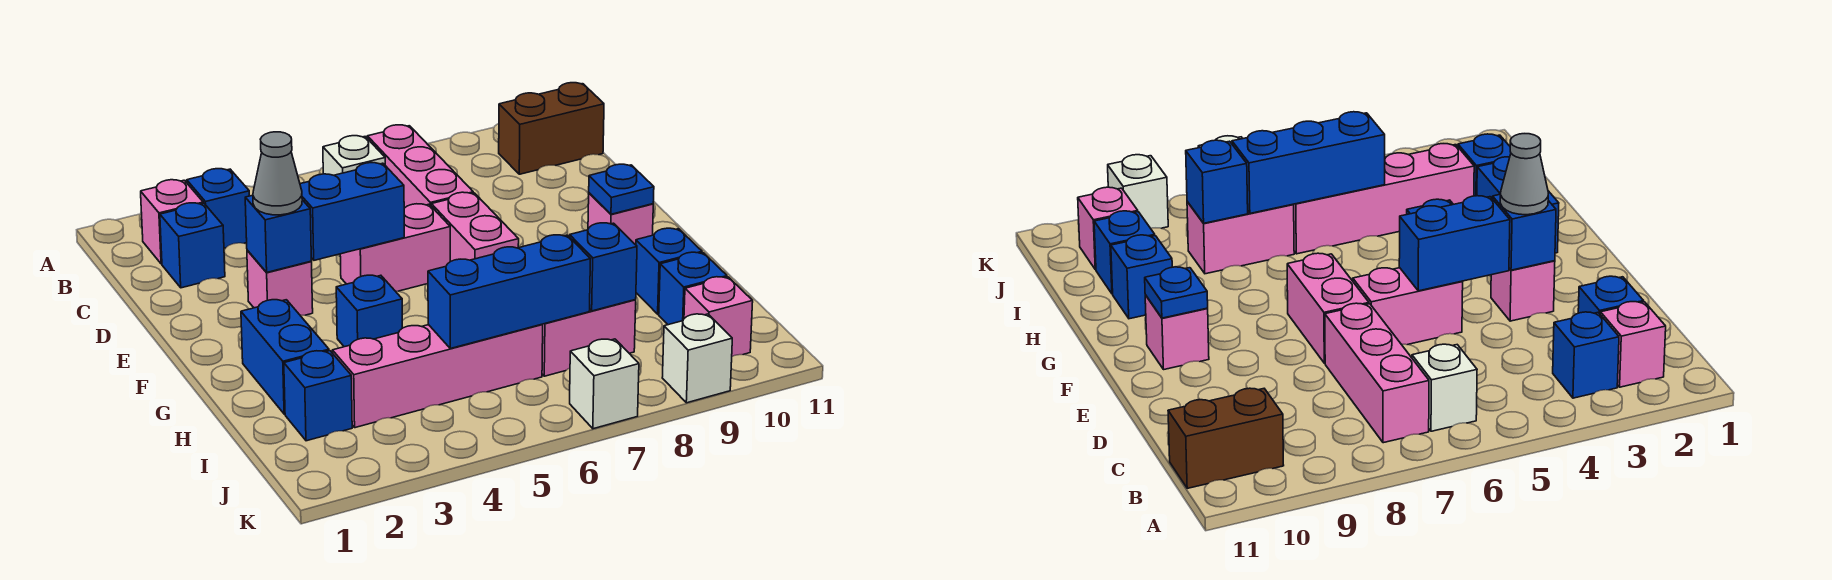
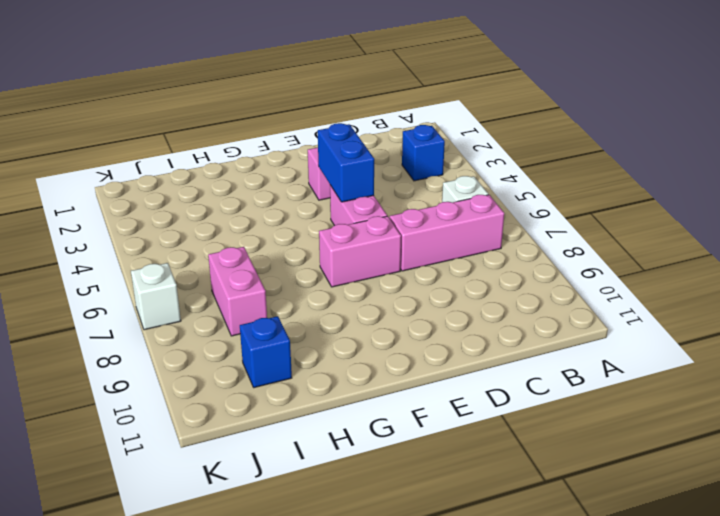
none -> pink brick B2 level 1
none -> brown brick B10:B11 level 1
none -> blue brick C2 level 1

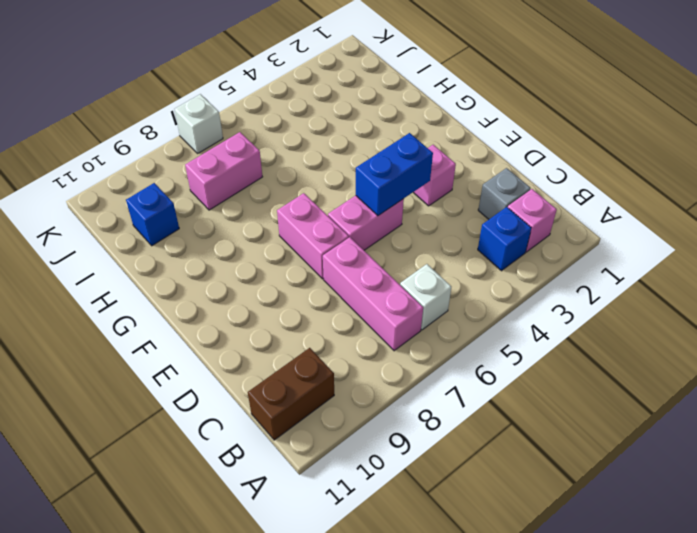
grey brick C2 level 1 -> blue brick C2 level 1
none -> pink brick F10 level 1
none -> blue brick G2:H2 level 1
none -> blue brick G4 level 1

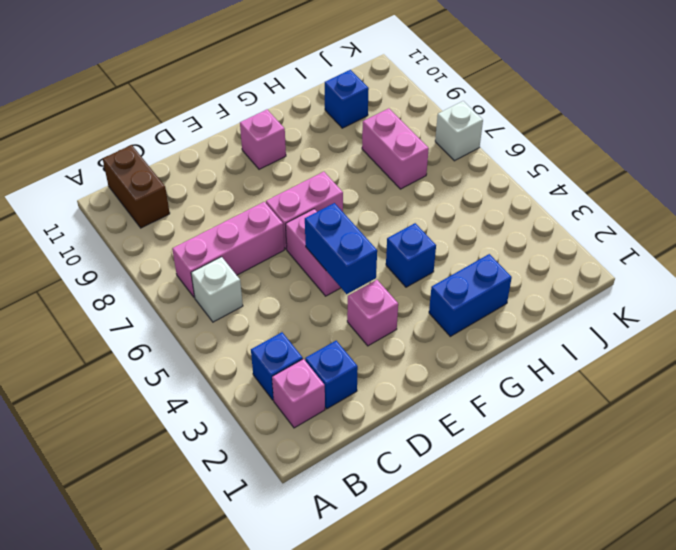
none -> blue brick H10 level 1
none -> blue brick I2 level 1
none -> pink brick I3:I6 level 1

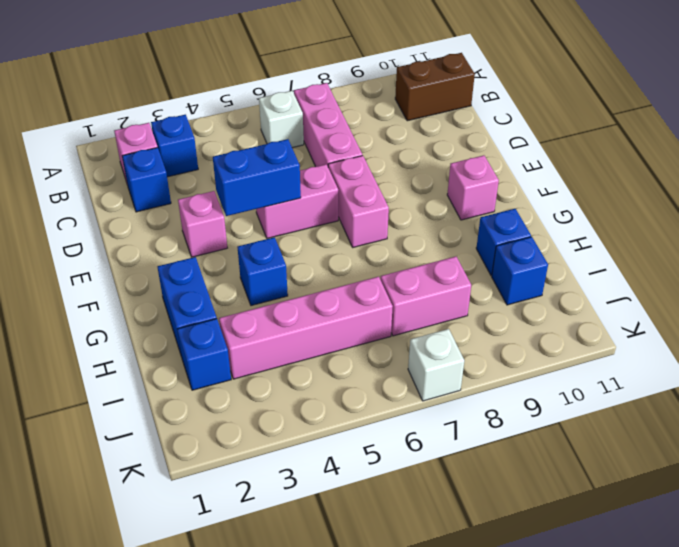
none -> pink brick J10 level 1
none -> white brick K9 level 1
none -> blue brick E3 level 2

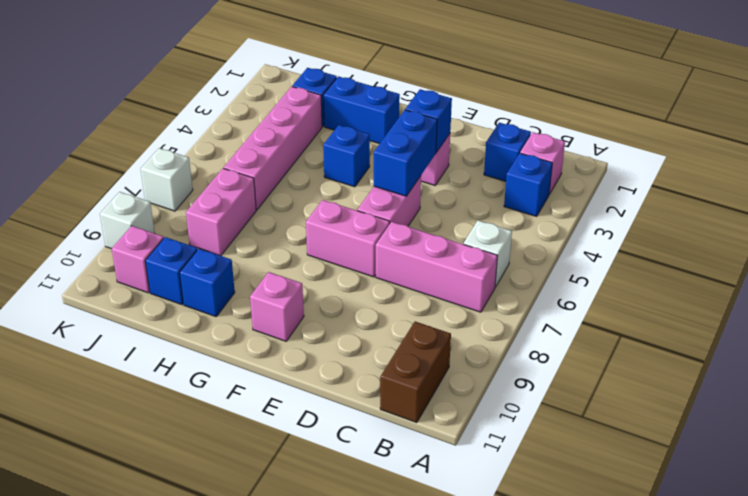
none -> blue plate F10 level 2
none -> blue brick I5:I7 level 2
none -> blue brick I8 level 2

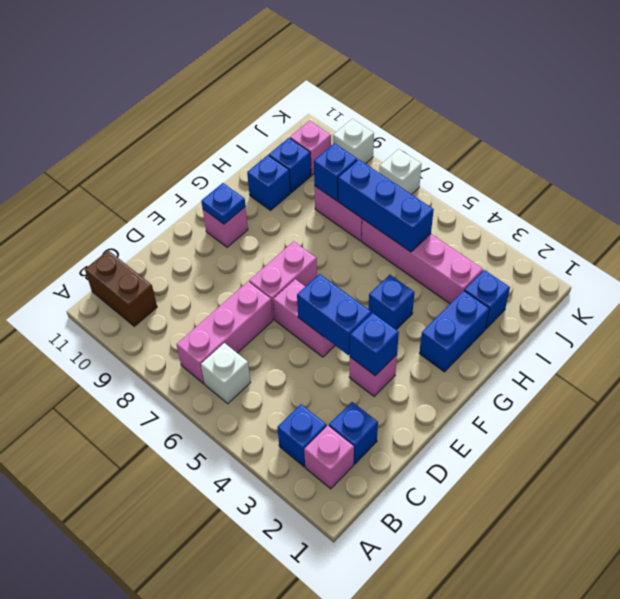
none -> grey cone E3 level 3

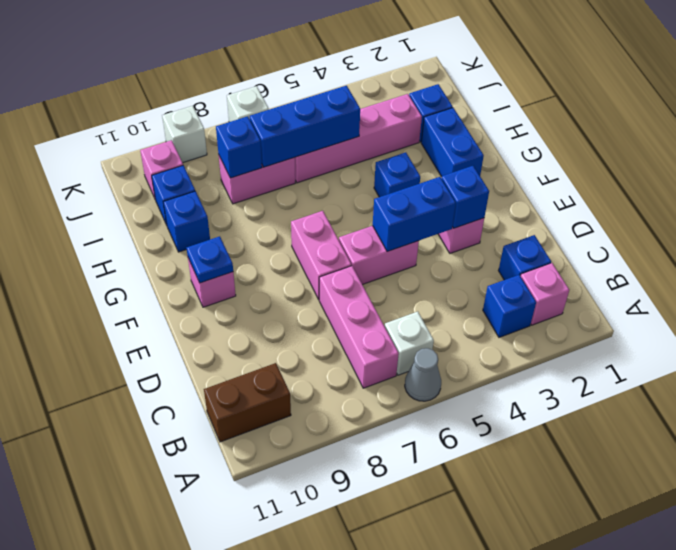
grey cone A6 level 1 -> grey cone E3 level 3

